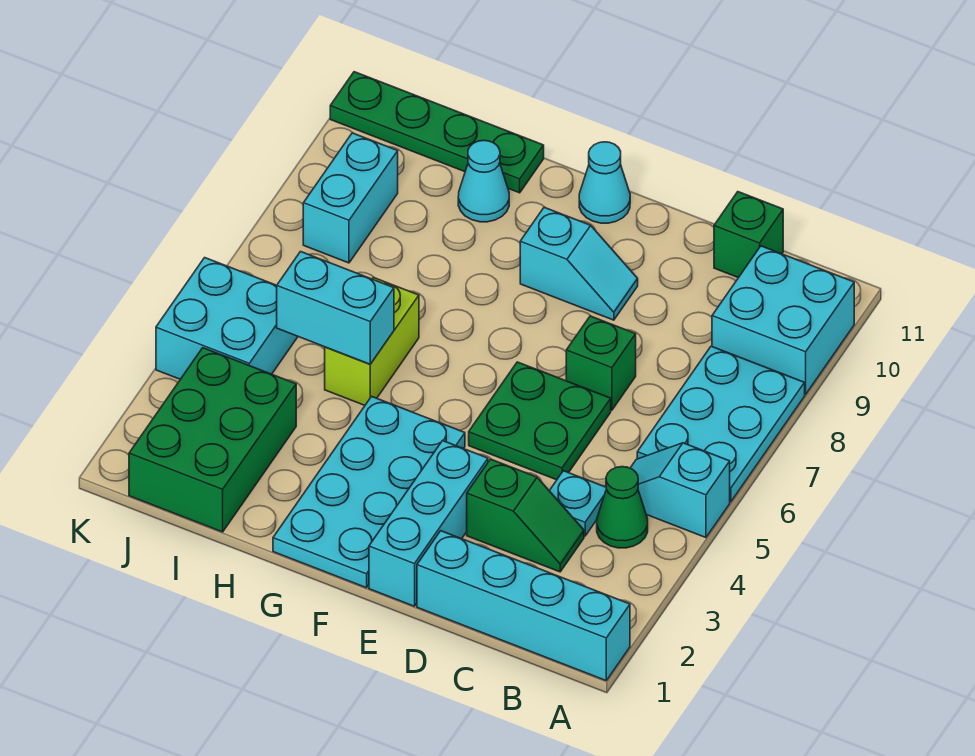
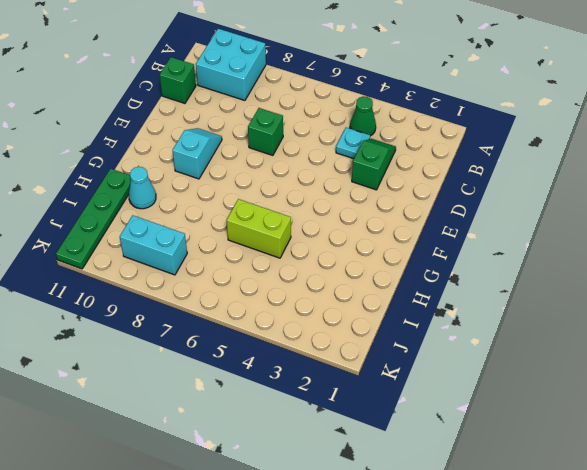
none -> cyan brick A1:D1 level 1
none -> cyan slope A5:B5 level 1 top A
none -> cyan plate A6:B8 level 1

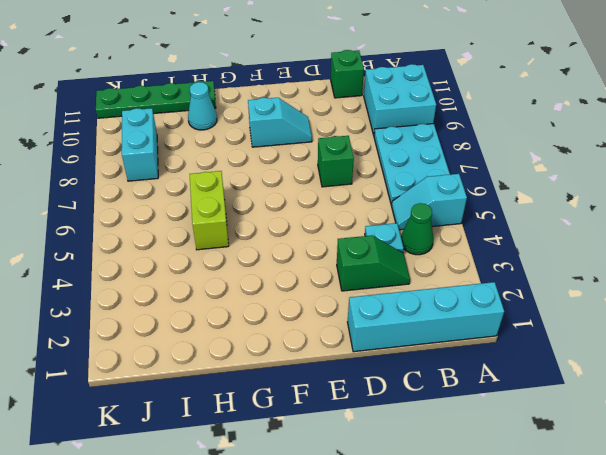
none -> green plate D5:E6 level 1
none -> cyan brick E1:E3 level 1
none -> cyan plate F1:G4 level 1

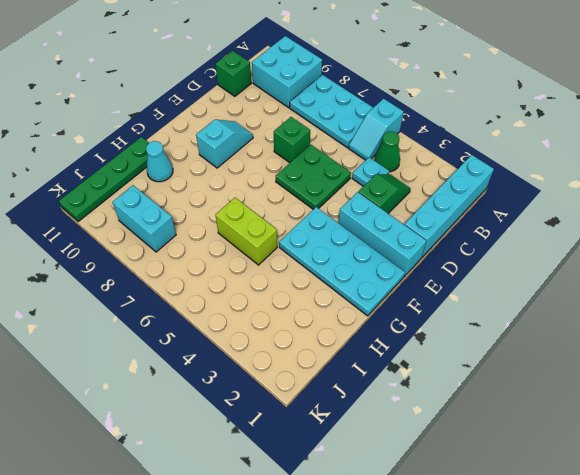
none -> cyan cone F11 level 1
none -> green brick I1:J3 level 1
none -> cyan brick J4:K5 level 1

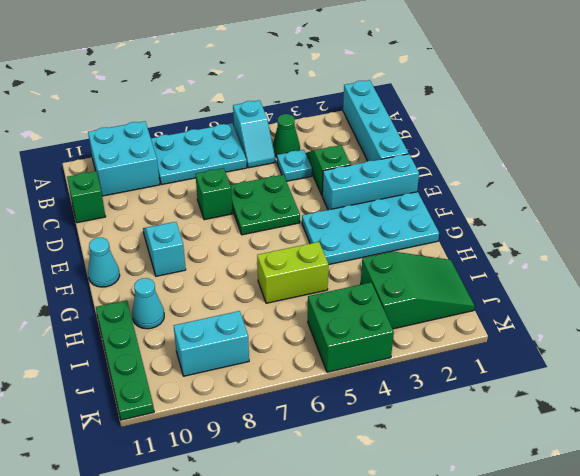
green slope I1:J3 level 1 top 3 -> green brick I1:J3 level 1
green brick J4:K5 level 1 -> cyan brick J4:K5 level 1
none -> cyan brick H5:I5 level 2

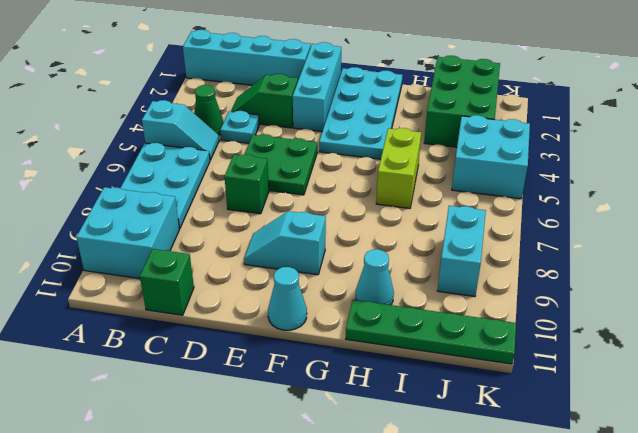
none -> cyan brick H5:I5 level 2

